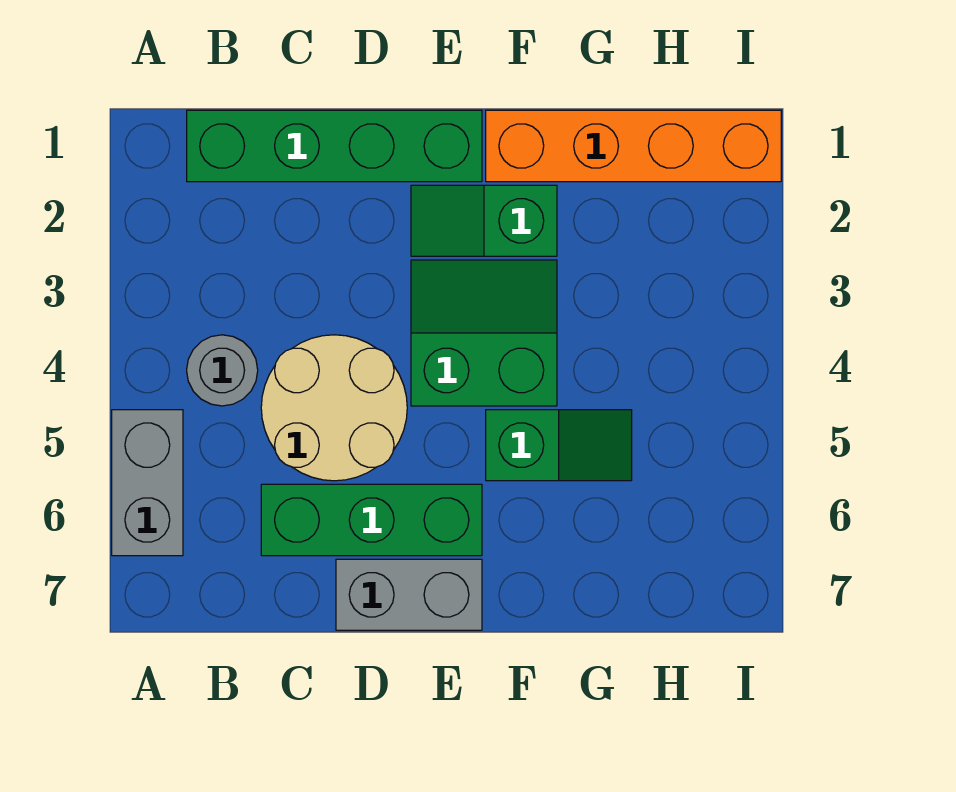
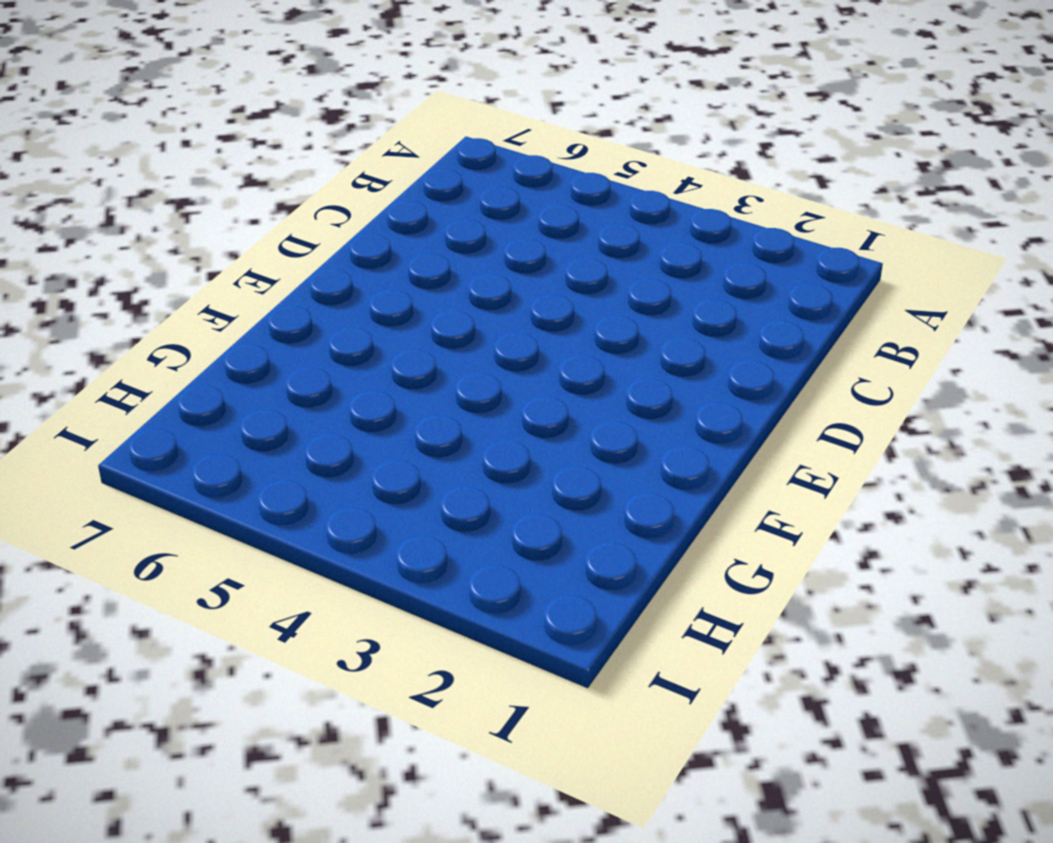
none -> grey brick A5:A6 level 1
none -> green brick B1:E1 level 1

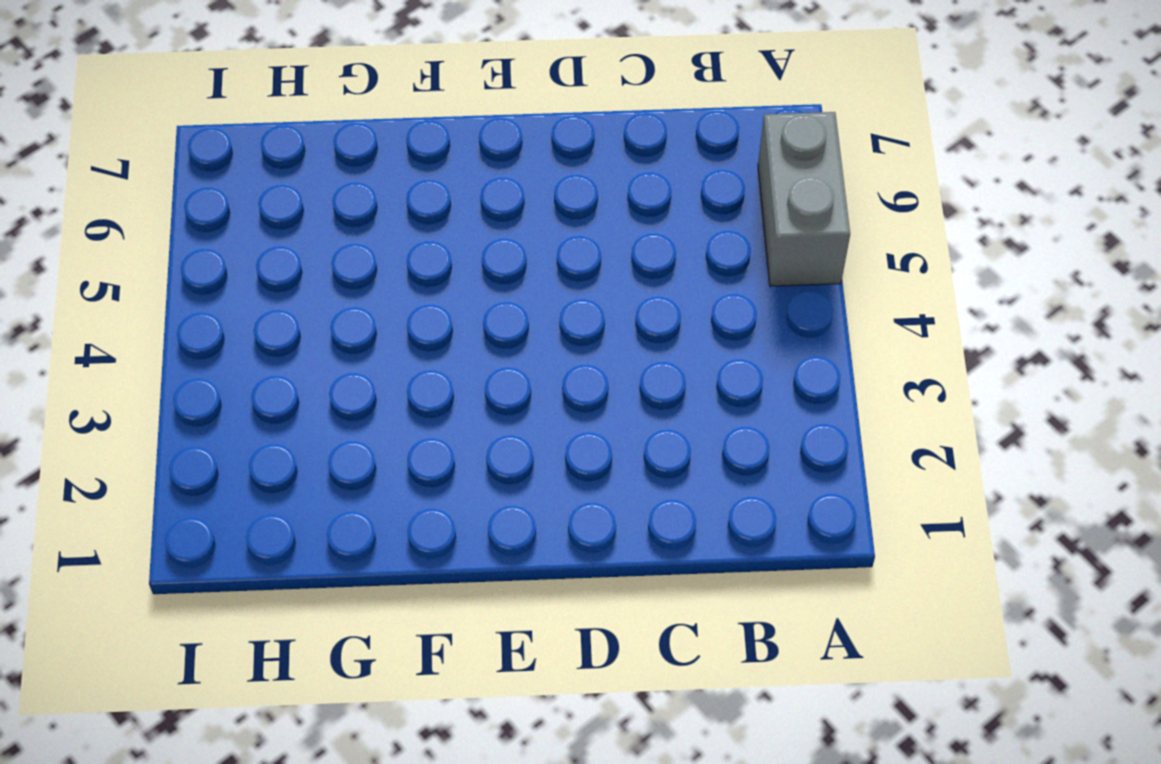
none -> green brick B1:E1 level 1
none -> grey round brick B4 level 1

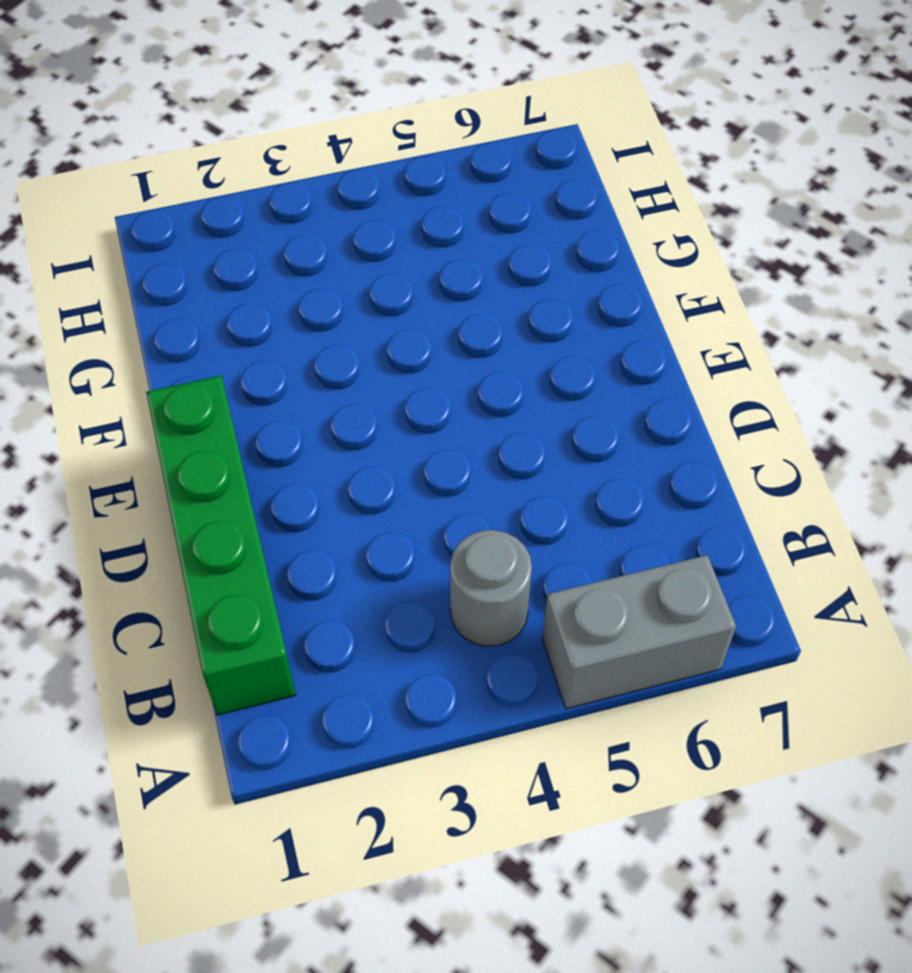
none -> tan round brick C4:D5 level 1
none -> green brick C6:E6 level 1

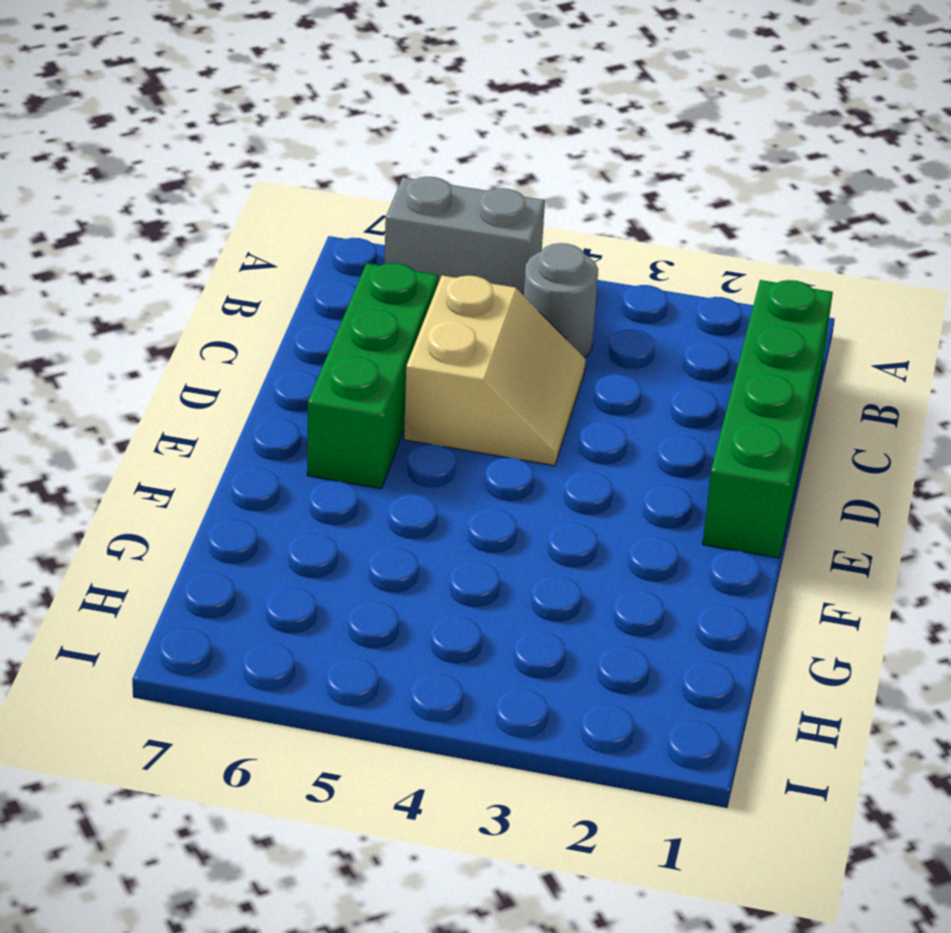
tan slope C4:D5 level 1 top 5 -> tan round brick C4:D5 level 1
none -> grey brick D7:E7 level 1
none -> green slope E2:F2 level 1 top F

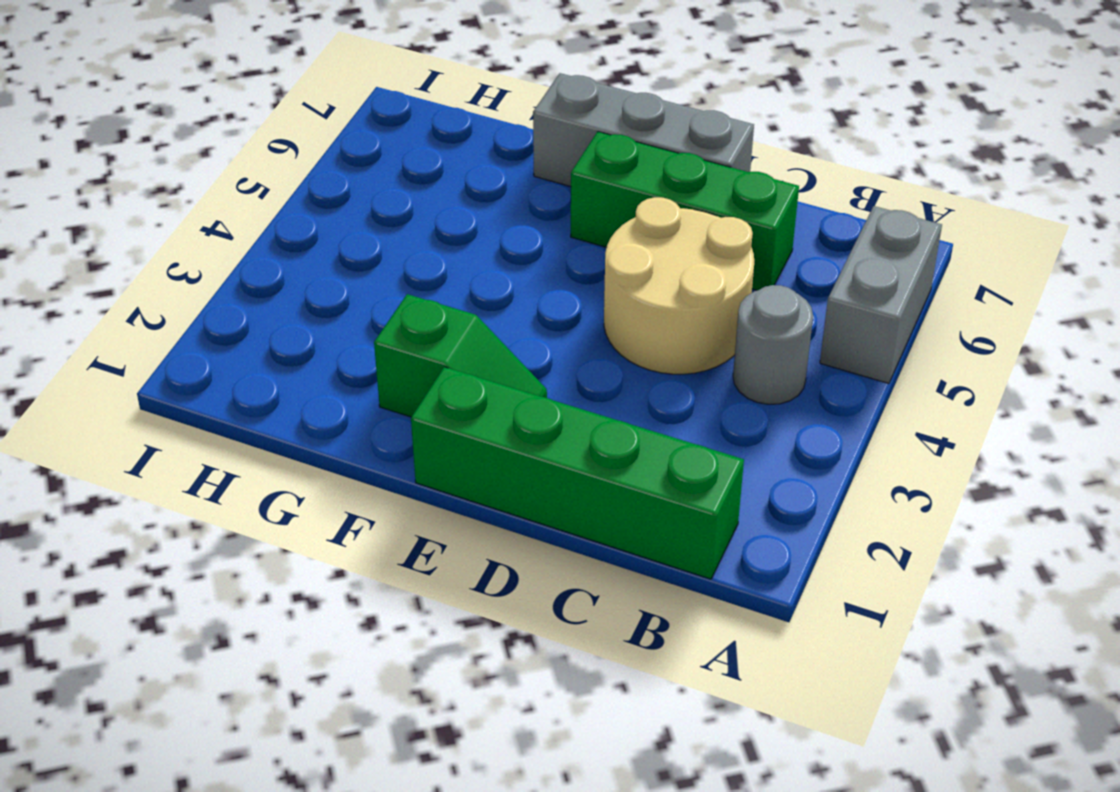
grey brick D7:F7 level 1 -> grey brick D7:E7 level 1
none -> green slope E3:F4 level 1 top 4
none -> orange brick F1:I1 level 1

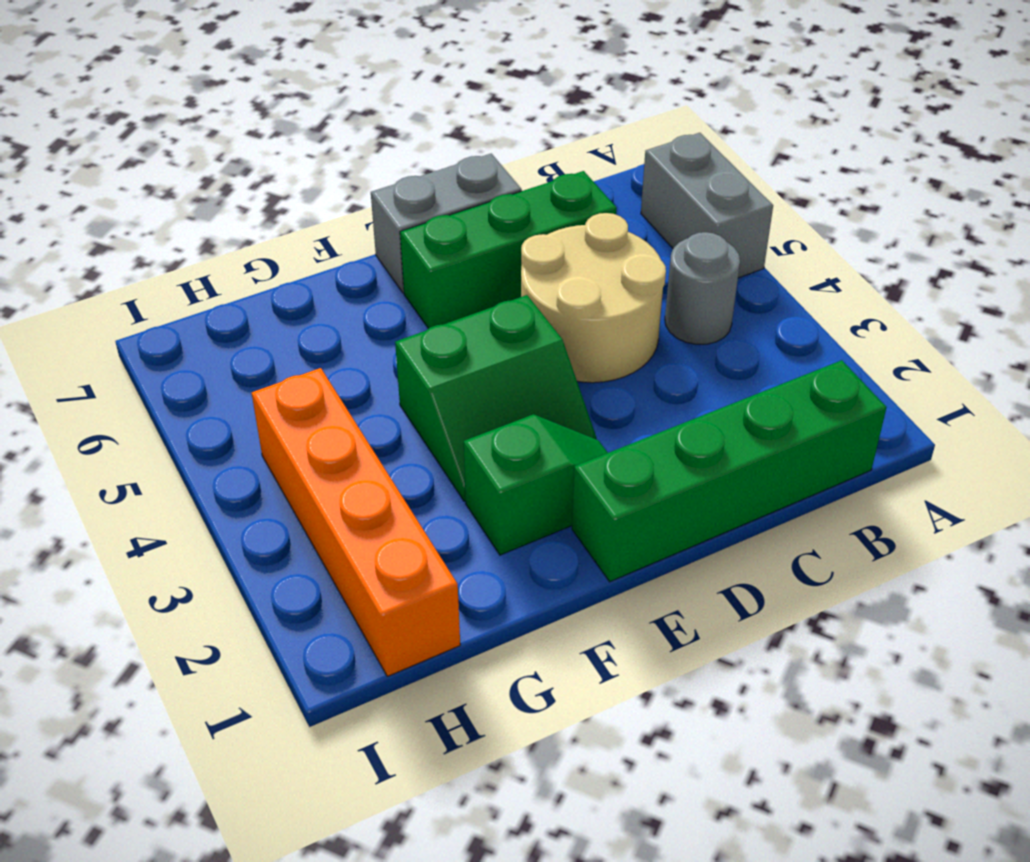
orange brick H1:H4 level 1 -> orange brick F1:I1 level 1
none -> green slope F5:G5 level 1 top F

